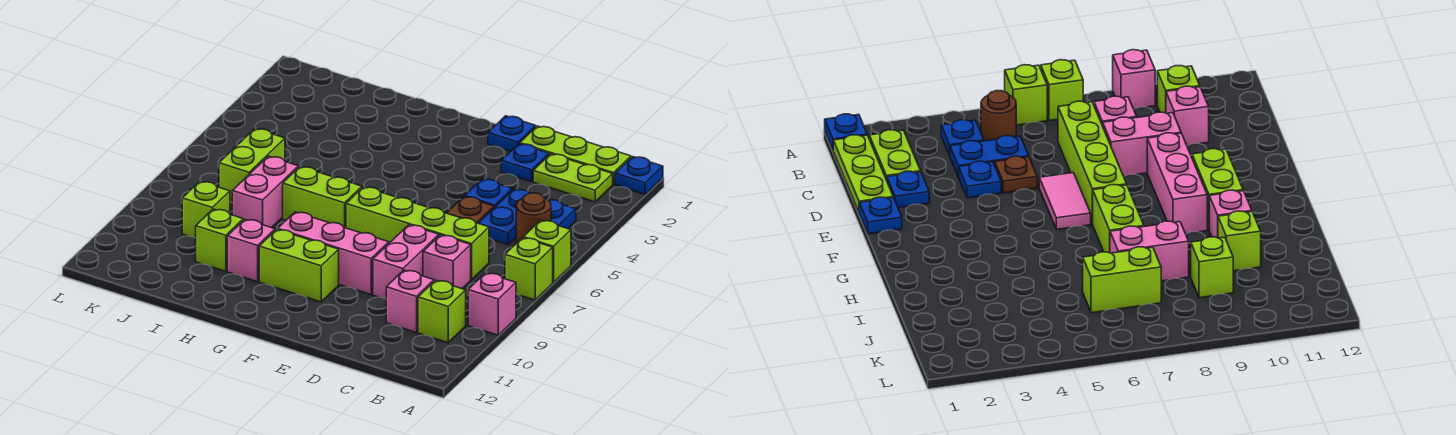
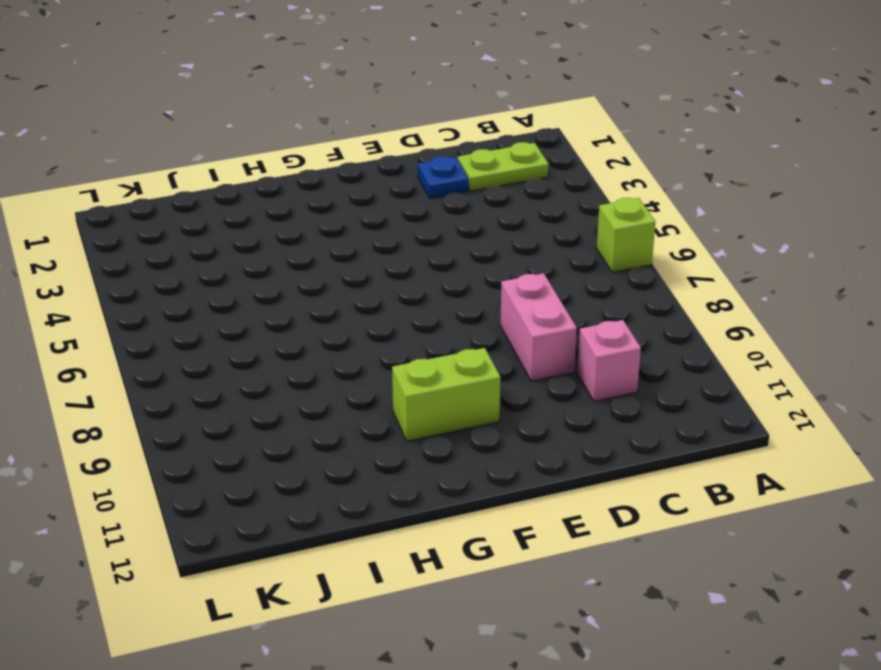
none -> blue plate A1 level 1
none -> lime brick A7 level 1
none -> pink brick A9 level 1

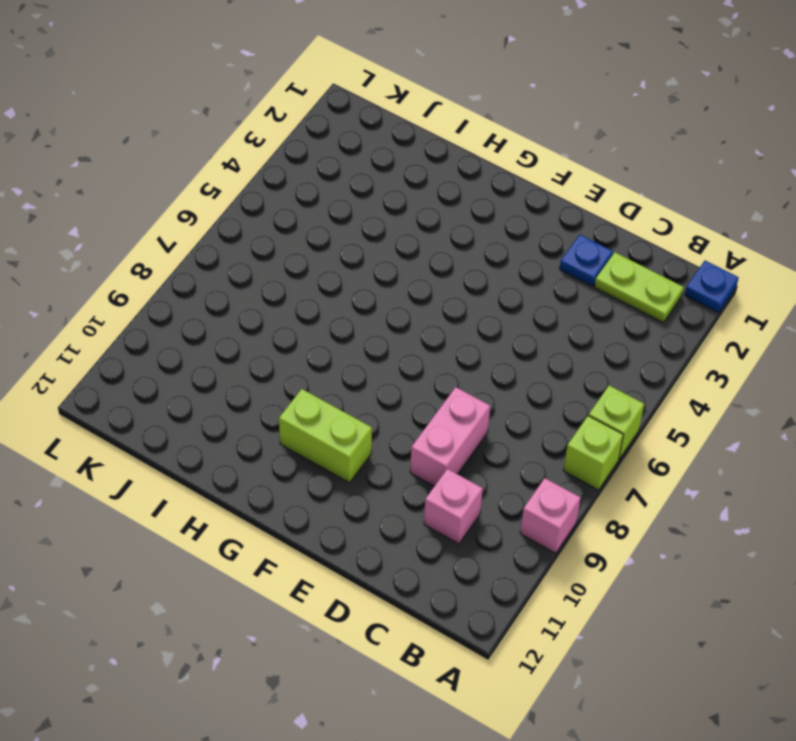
none -> lime plate B1:D1 level 1
none -> blue plate B4 level 1
none -> brown round brick B5 level 1

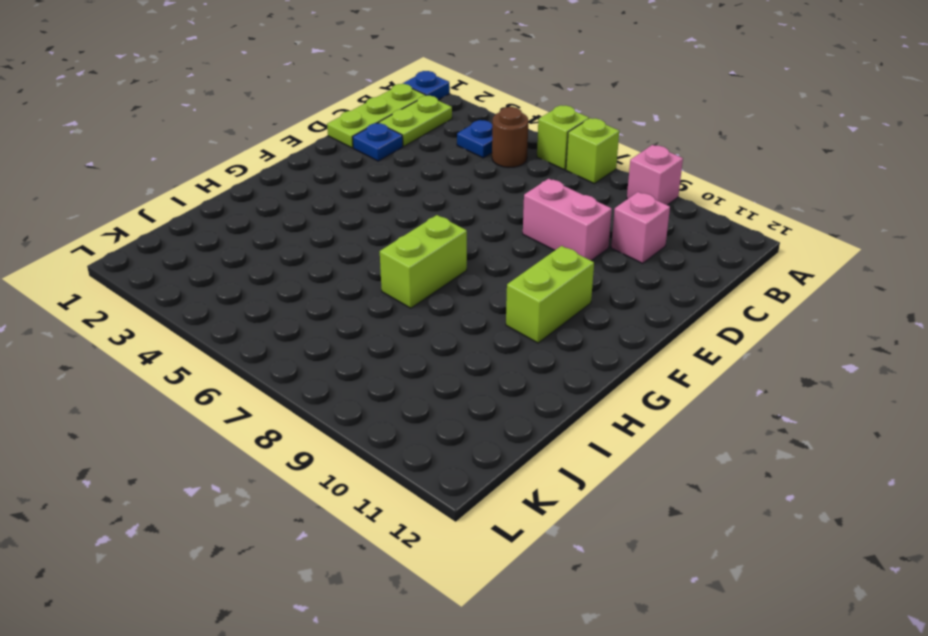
none -> lime brick B10 level 1
none -> blue plate C4:C5 level 1
none -> lime brick C7:F7 level 1

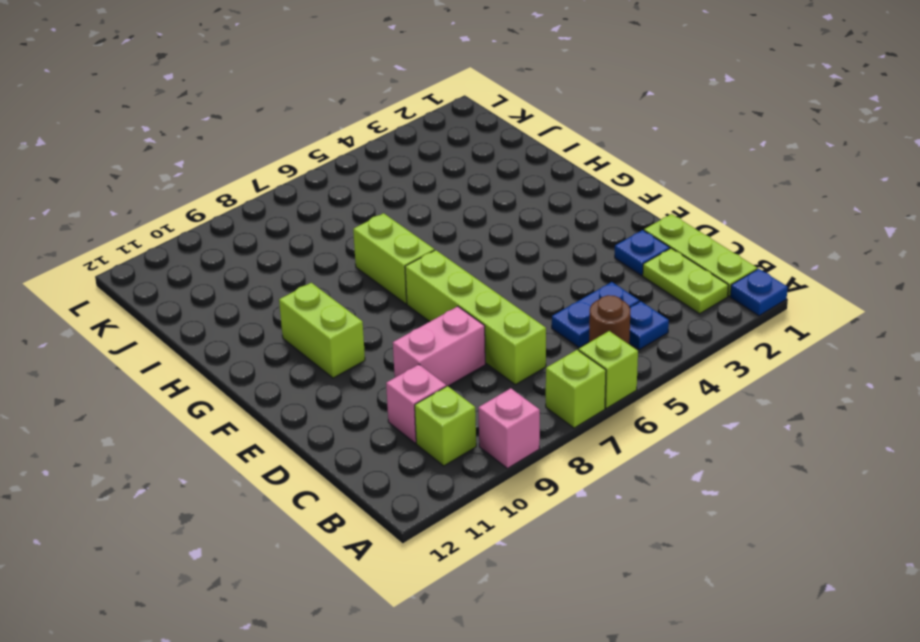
none -> pink brick C8 level 1
none -> blue plate D4 level 1
none -> brown plate D5 level 1

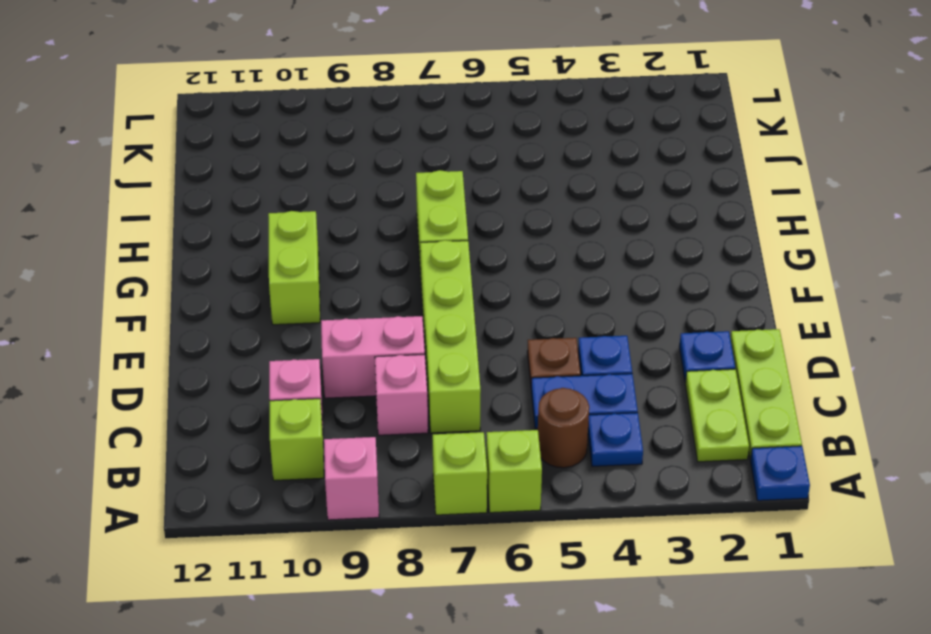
none -> blue plate E1 level 1
none -> pink tile E6:F6 level 1
none -> pink brick E9:G9 level 1

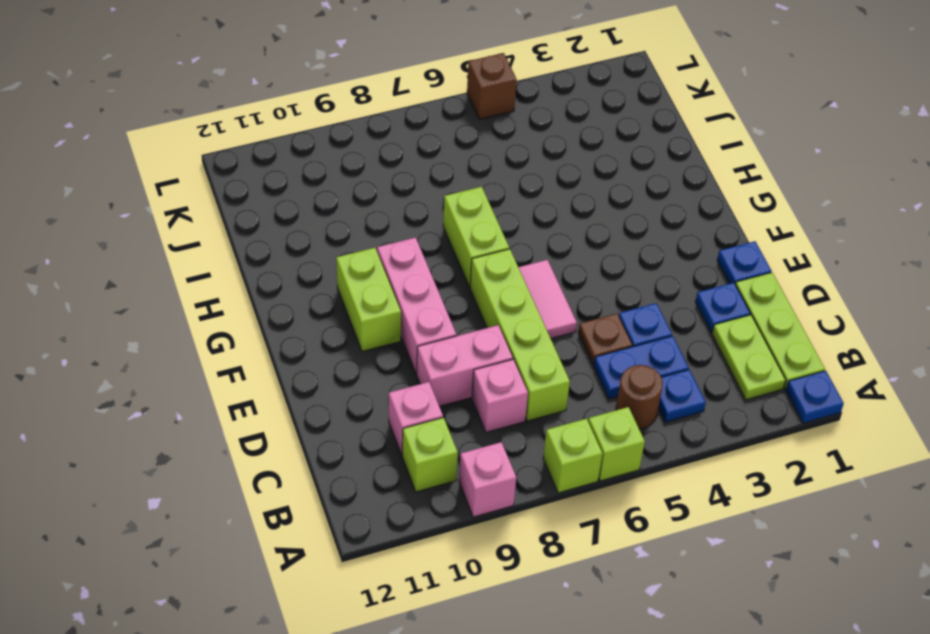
brown brick L5 level 1 -> none
none -> pink brick H10 level 1
none -> pink brick I7:I8 level 1
none -> lime brick I10 level 1

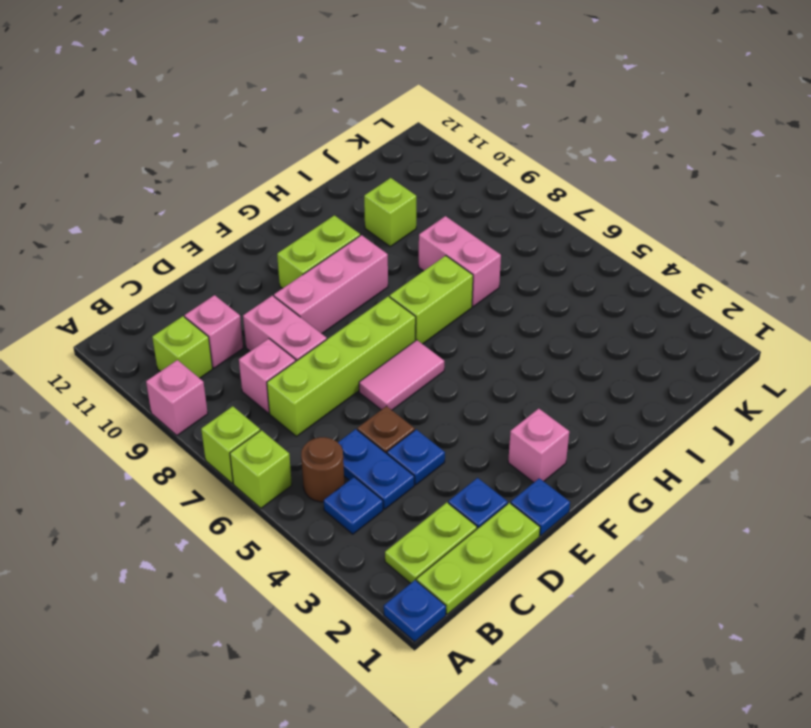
pink brick F2 level 1 -> pink brick H10 level 1
none -> lime brick J6:J7 level 1
none -> lime brick J9 level 1

